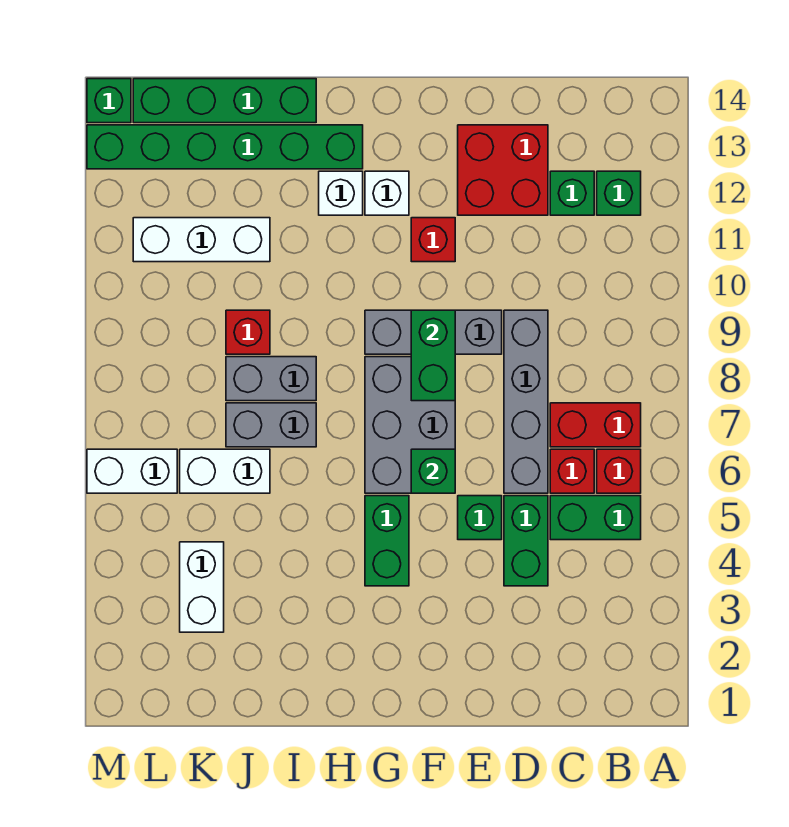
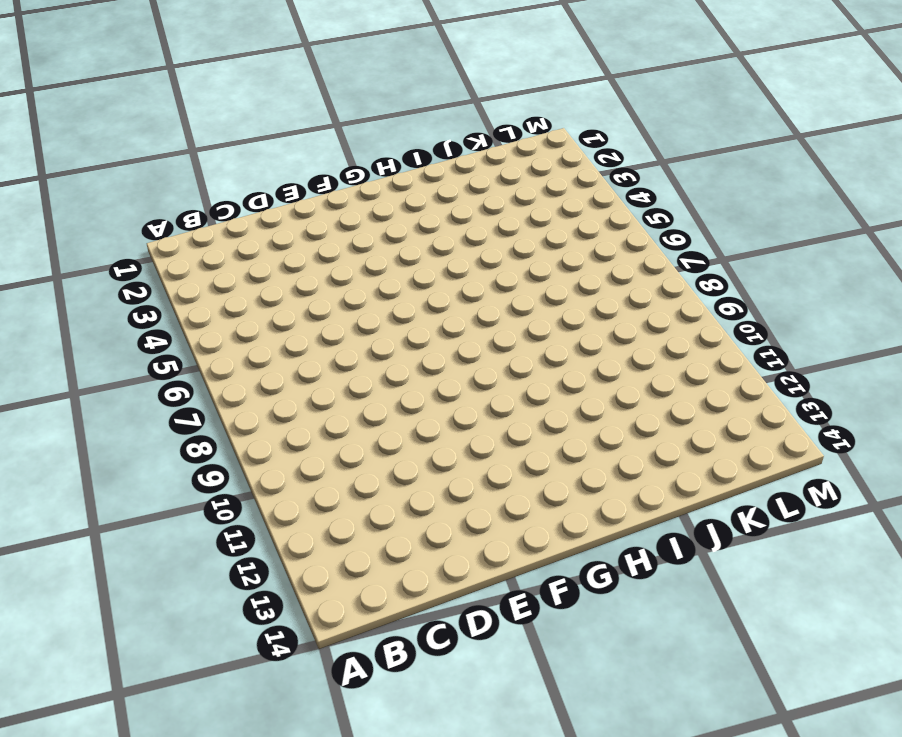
none -> green brick B5:C5 level 1
none -> red brick B6 level 1
none -> red brick B7:C7 level 1

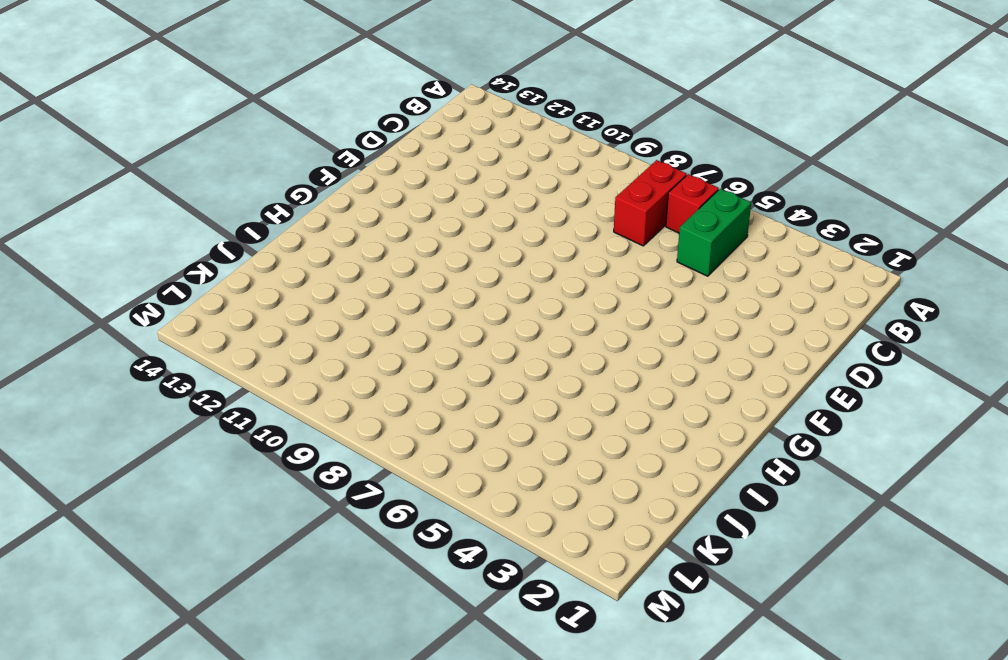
none -> green brick B12 level 1
none -> red brick C6 level 1
none -> green brick C12 level 1

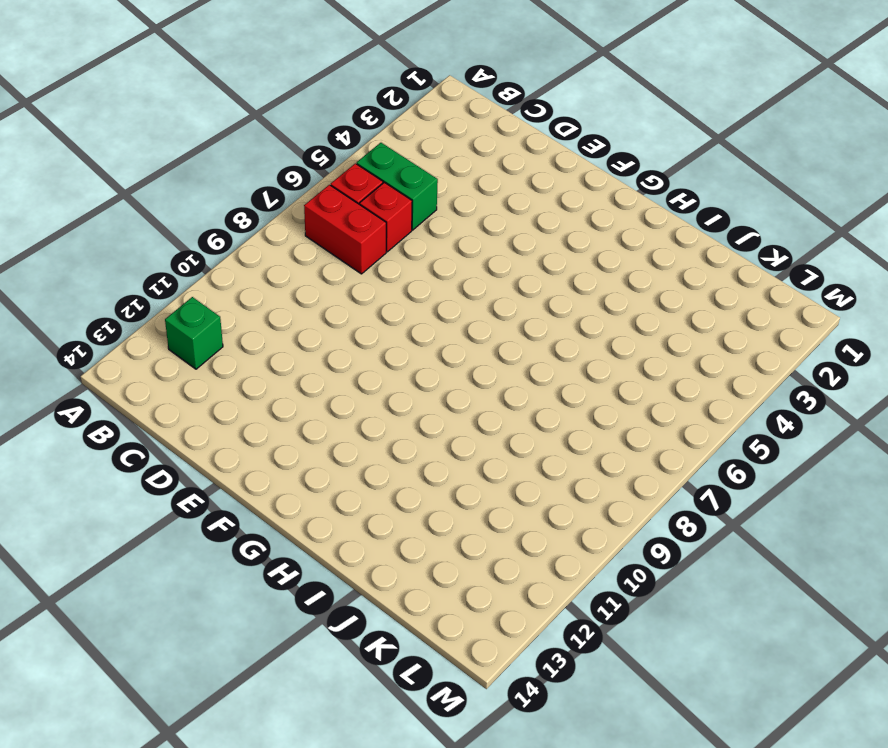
none -> green brick C12 level 1
none -> green brick D4:D5 level 1
none -> grey brick D6:D9 level 1

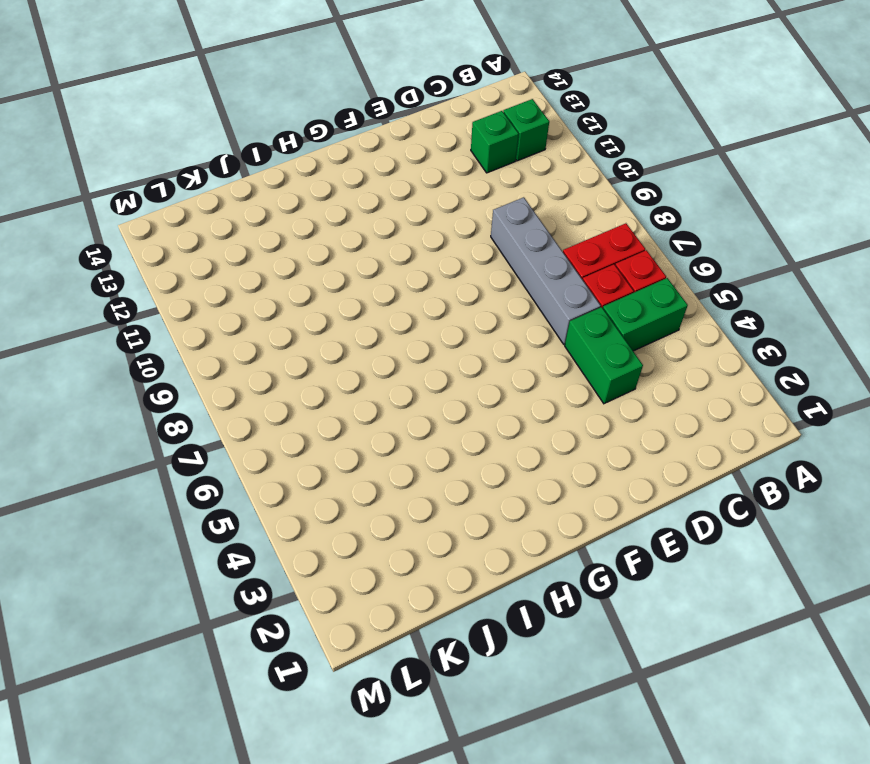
none -> red brick D12:E13 level 1
none -> green brick E5 level 1
none -> grey brick E9:G9 level 1

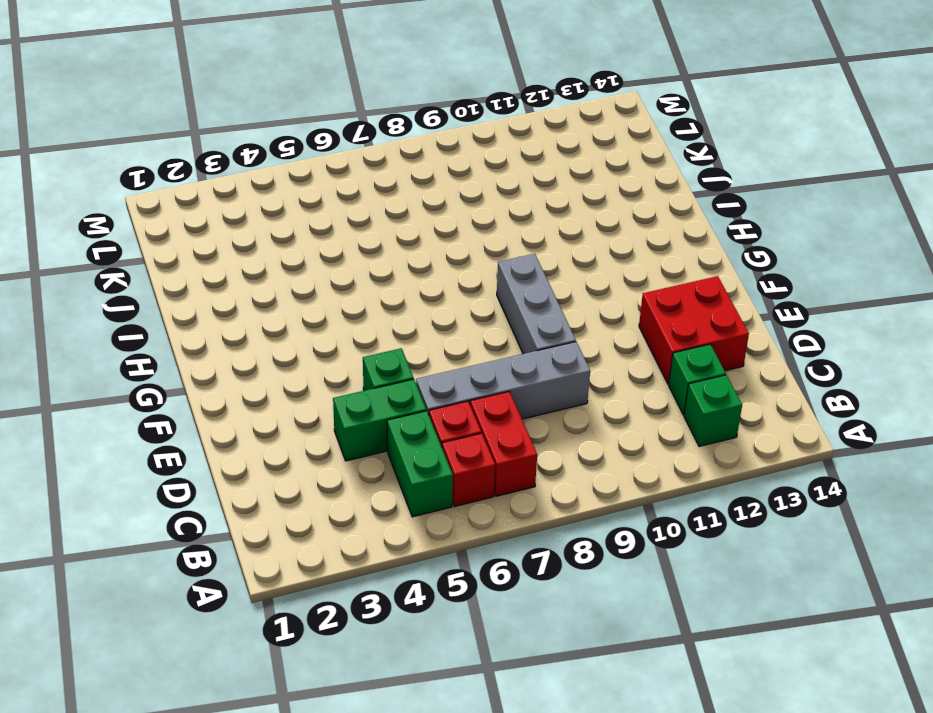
none -> grey brick F6:G8 level 1
none -> red brick F11 level 1
none -> green brick G4:G5 level 1

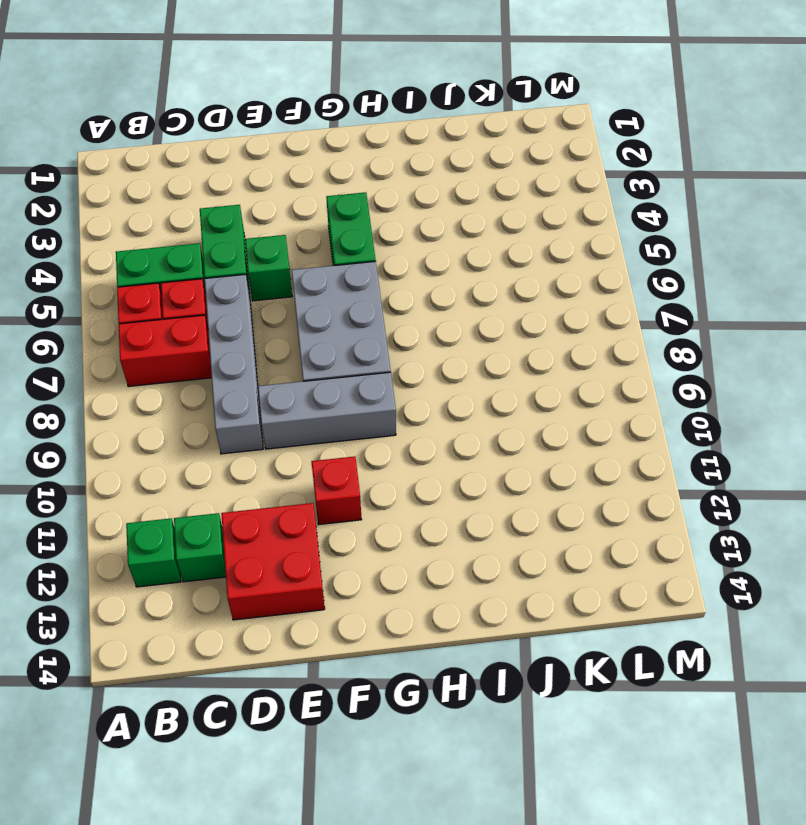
none -> white brick G12 level 1
none -> white brick H12 level 1
none -> green brick H13:M13 level 1

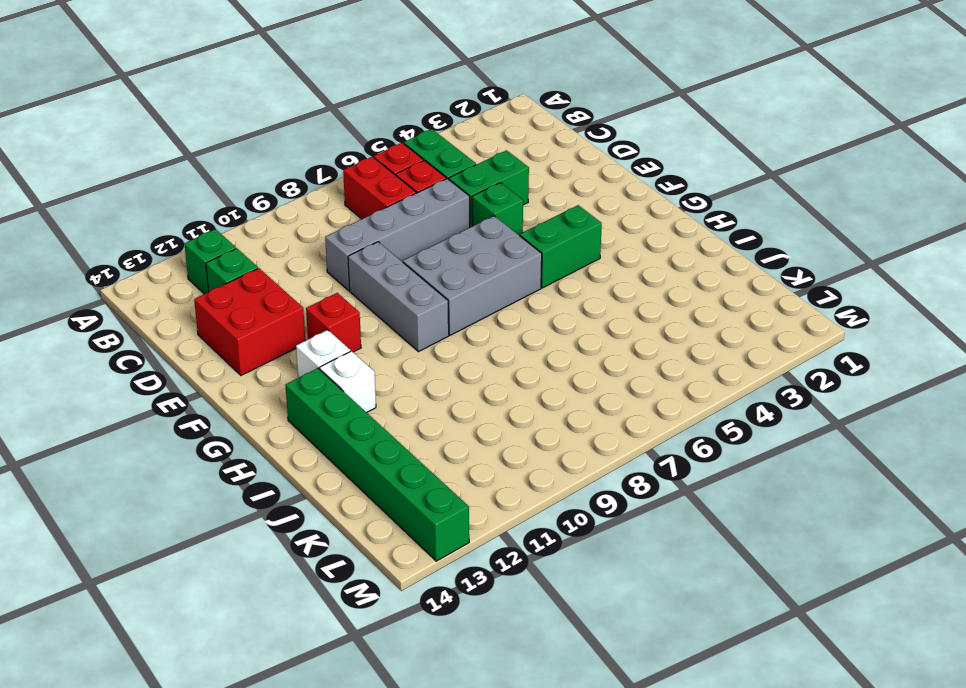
none -> grey brick I7:J7 level 1
none -> grey brick I8:J8 level 1
none -> green brick I14:L14 level 1

